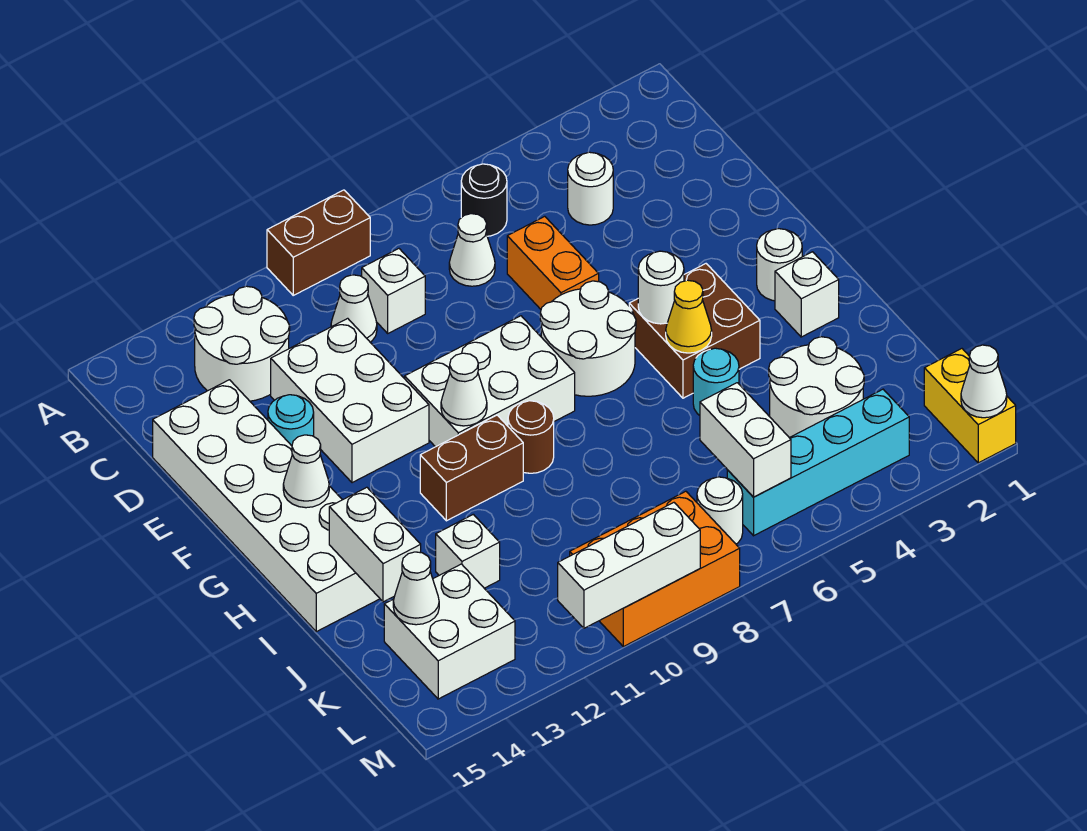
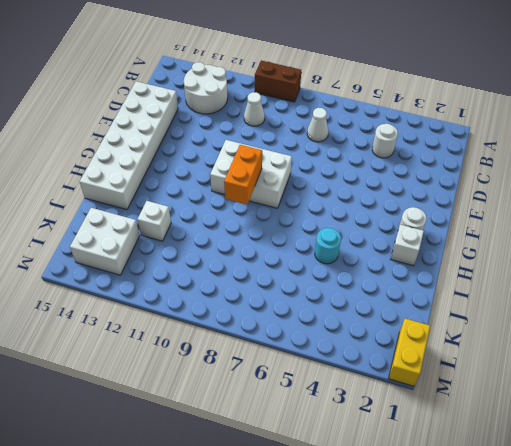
orange brick G9:H9 level 2 -> orange brick D6:E6 level 1
none -> black round brick B6 level 1
none -> white brick C9 level 1
none -> white brick D11:F12 level 1
none -> cyan round brick E13 level 1

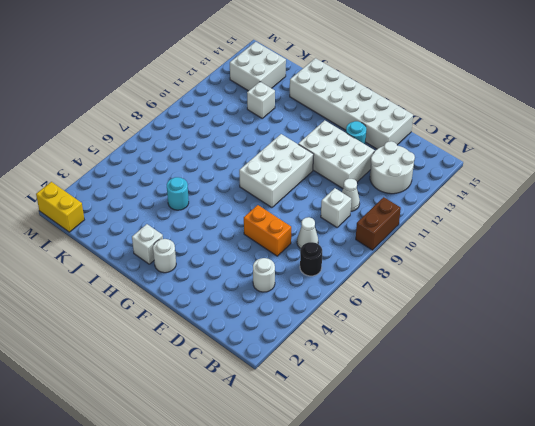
none -> white round brick F6:G7 level 1
none -> brown brick G4:H5 level 1
none -> brown round brick H9 level 1
none -> brown brick H10:H11 level 1

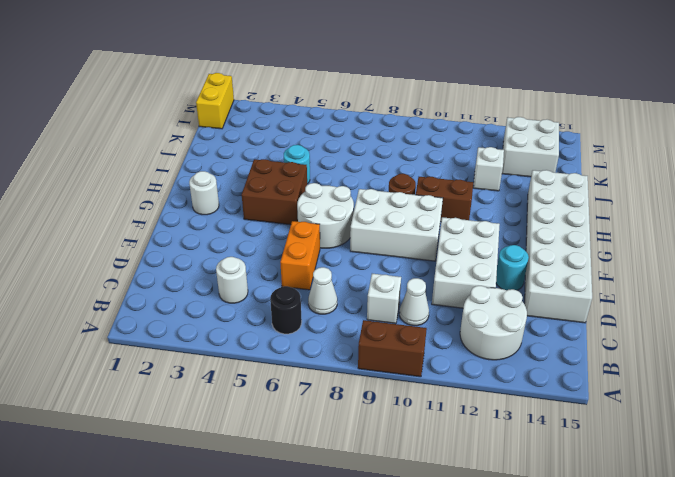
none -> white brick H2 level 1
none -> white round brick J3:K4 level 1
none -> cyan brick L3:L6 level 1
none -> white round brick L7 level 1

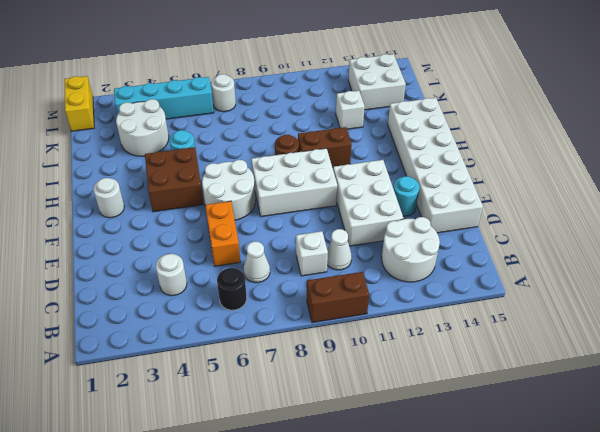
none -> white brick H2 level 1
none -> orange brick L8:M10 level 1
none -> white round brick G5 level 2
none -> white cone G10 level 2

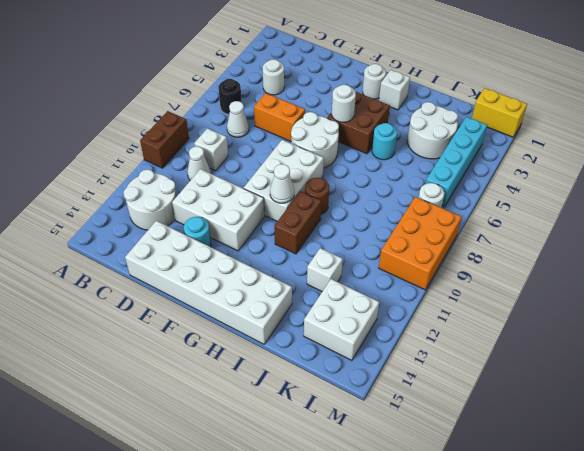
none -> white cone G14 level 2
none -> yellow cone H5 level 2
none -> white brick I14:J14 level 2
none -> white brick K6:L6 level 2

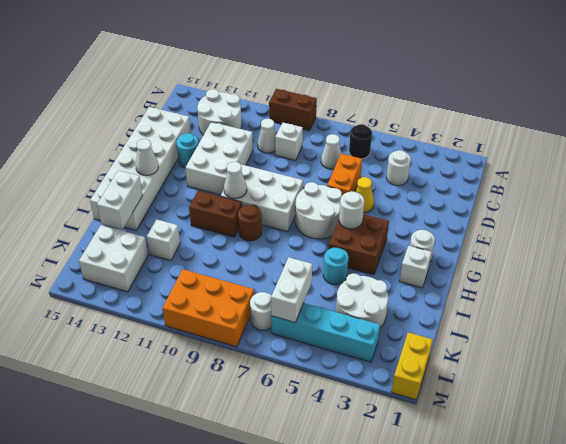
yellow cone E5 level 1 -> yellow cone H5 level 2
none -> white cone K14 level 2
none -> white cone M1 level 2
none -> white brick M9:M11 level 2

